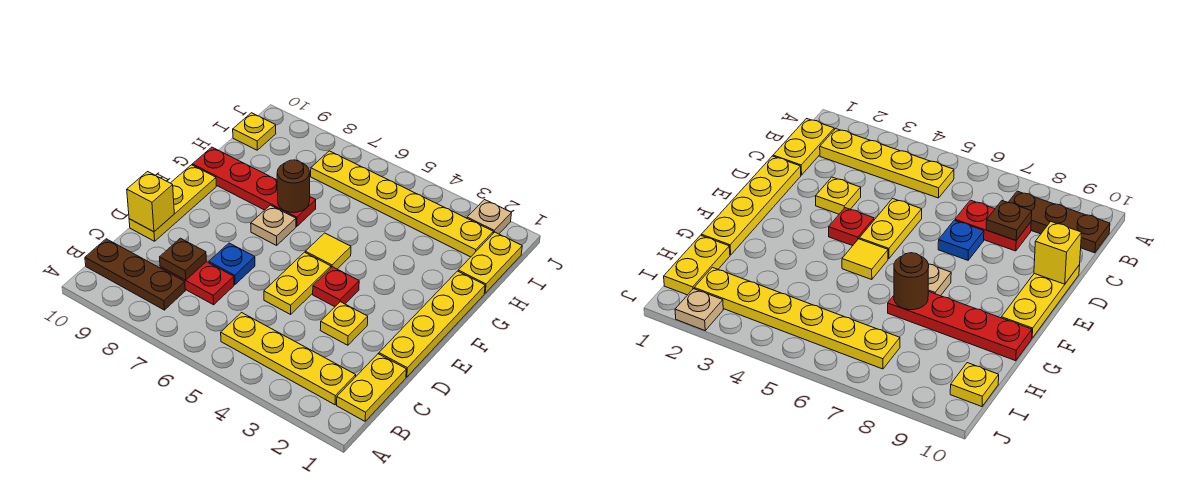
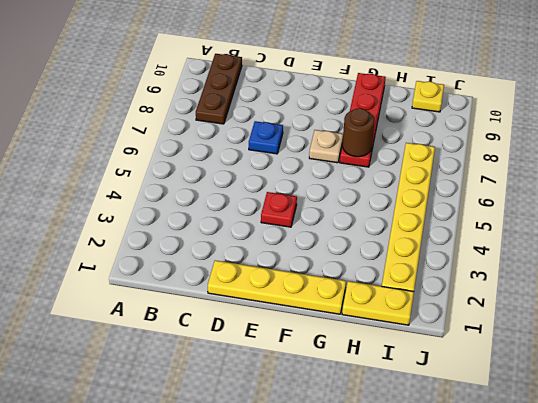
none -> yellow plate B1:C1 level 1
none -> yellow plate B2:B5 level 1
none -> red plate C7:C8 level 1

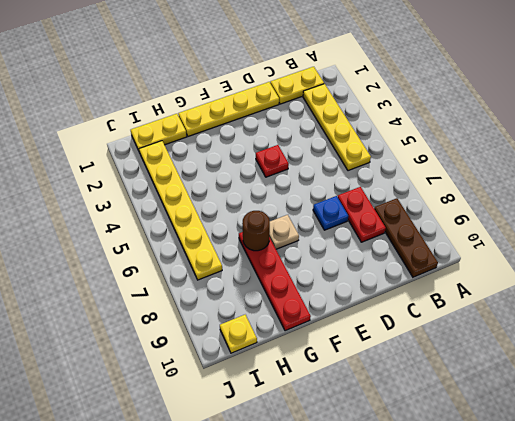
none -> yellow plate D3 level 1
none -> yellow plate D5:E5 level 1
none -> yellow plate D10:F10 level 1

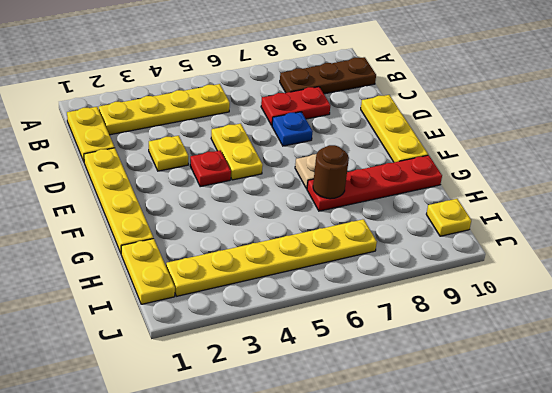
none -> yellow tile F5 level 1
none -> tan plate J2 level 1
none -> brown plate C8 level 2

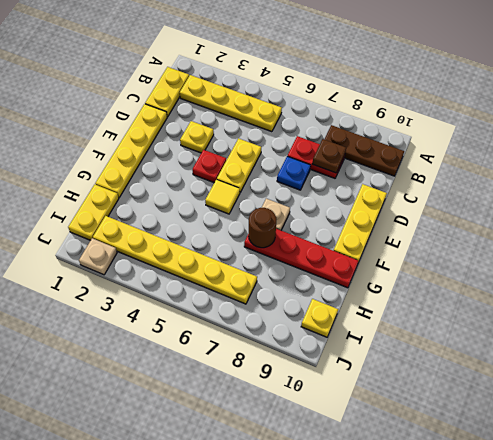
none -> yellow brick D10 level 2

